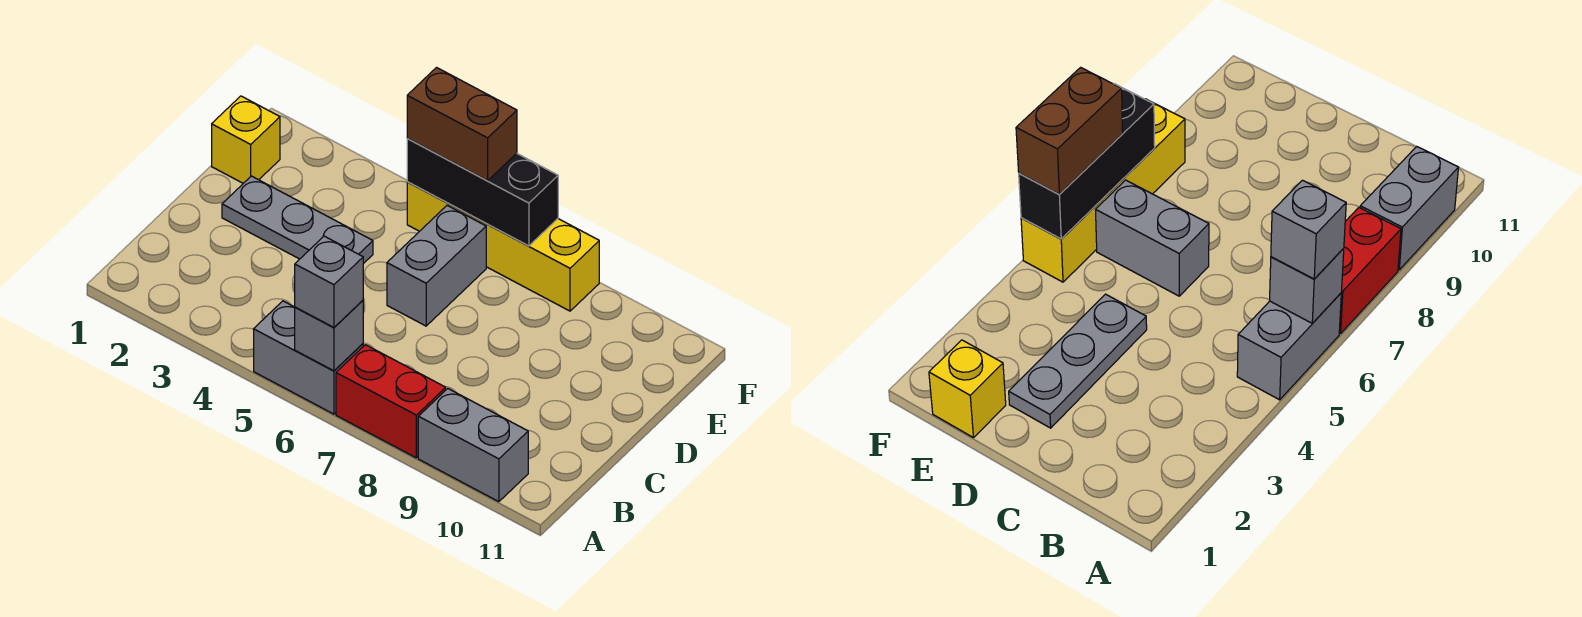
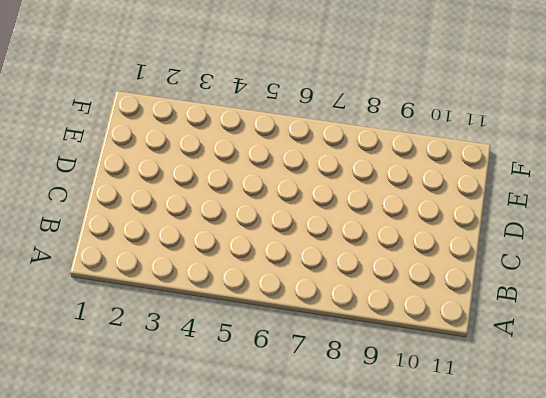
none -> grey brick A5:A6 level 1
none -> red brick A7:A8 level 1

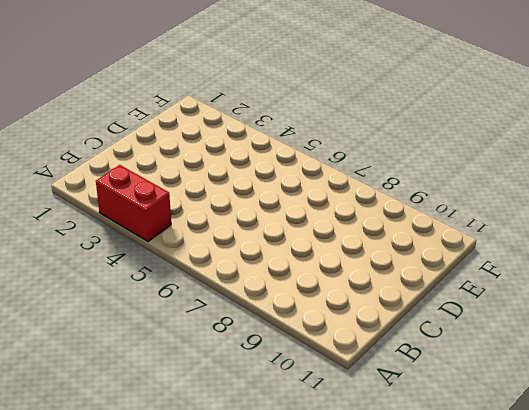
red brick A3:A4 level 1 -> red brick A7:A8 level 1
none -> grey brick A5:A6 level 1
none -> grey brick A9:A10 level 1

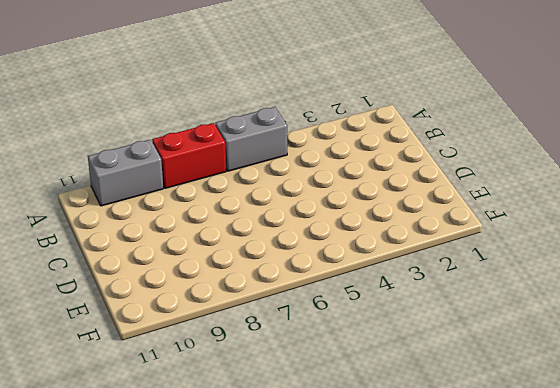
none -> grey plate D2:D4 level 1
none -> grey brick D6:E6 level 1

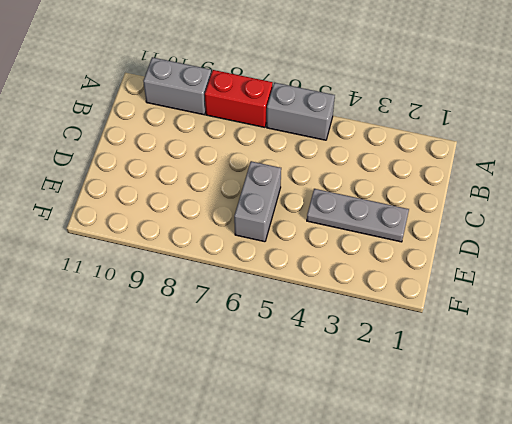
none -> yellow brick E1 level 1
none -> yellow brick F5:F8 level 1

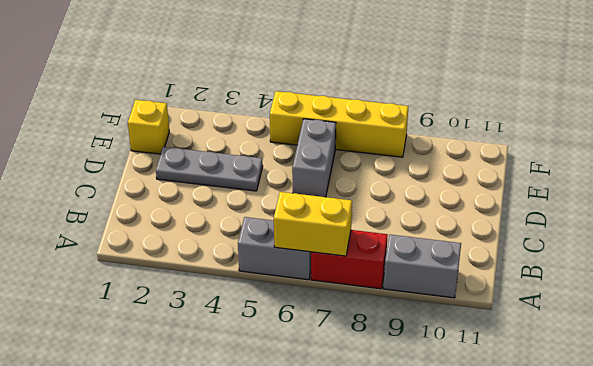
yellow brick A6:A7 level 2 -> grey brick A6 level 2
none -> black brick F5:F7 level 2
none -> grey brick A6 level 3

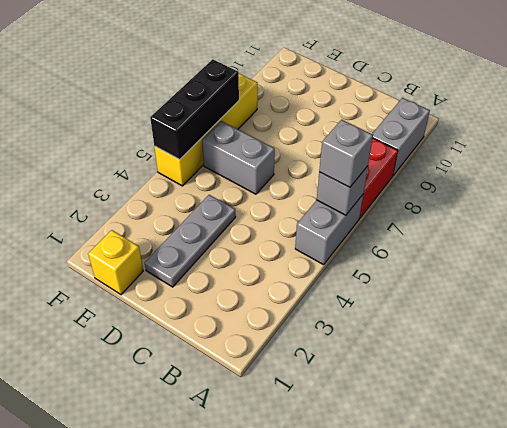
none -> brown brick F5:F6 level 3

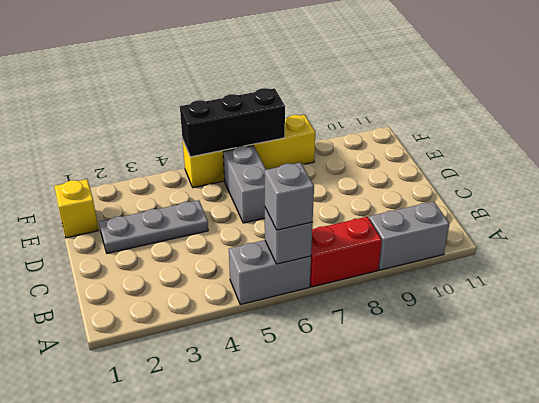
none -> brown brick F5:F6 level 3

